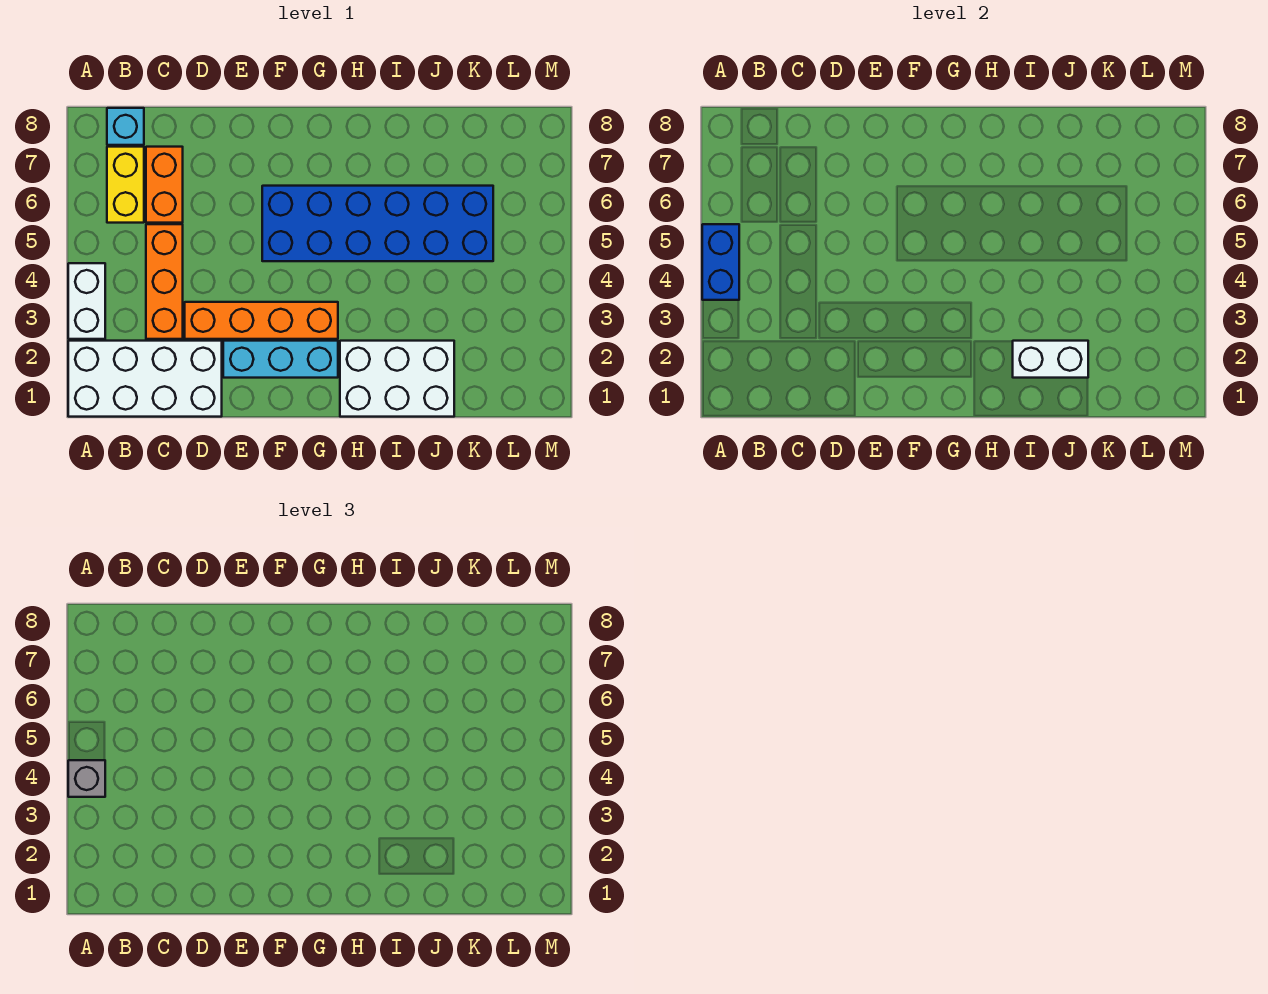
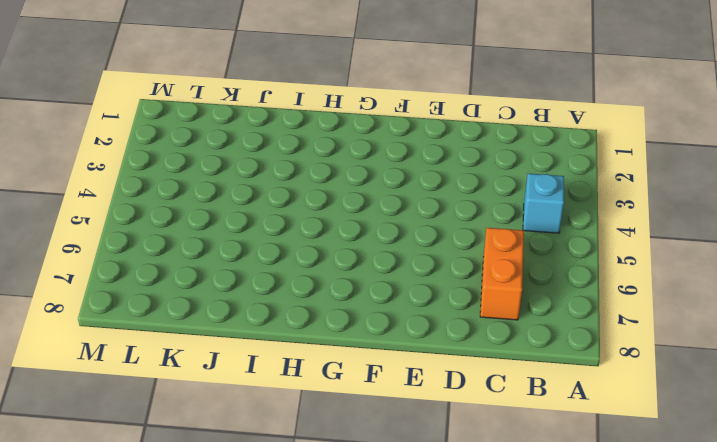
cyan brick B4 level 1 -> cyan brick B8 level 1
none -> white brick A1:D2 level 1
none -> white brick A3:A4 level 1
none -> yellow brick B6:B7 level 1

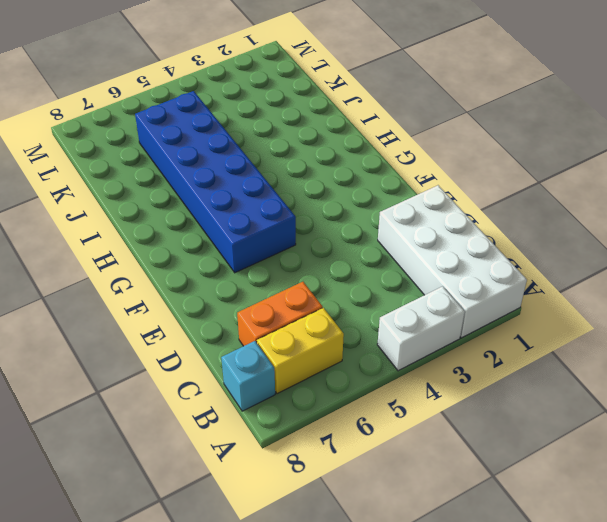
none -> orange brick C3:C5 level 1
none -> orange brick D3:G3 level 1
none -> cyan brick E2:G2 level 1

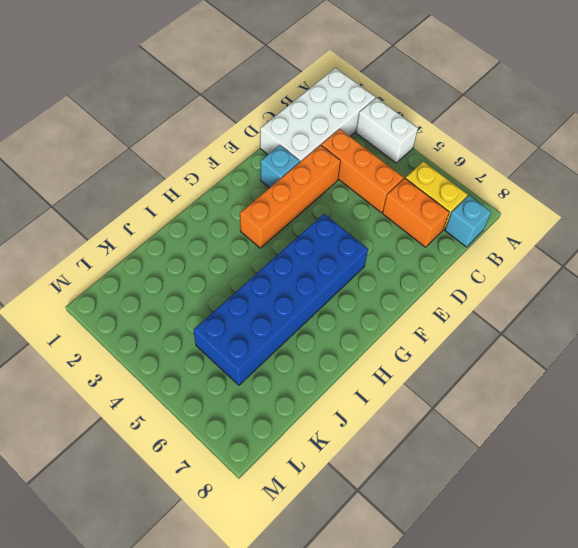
cyan brick E2 level 1 -> cyan brick E2:G2 level 1
none -> white brick H1:J2 level 1
none -> blue brick A4:A5 level 2
none -> white brick I2:J2 level 2

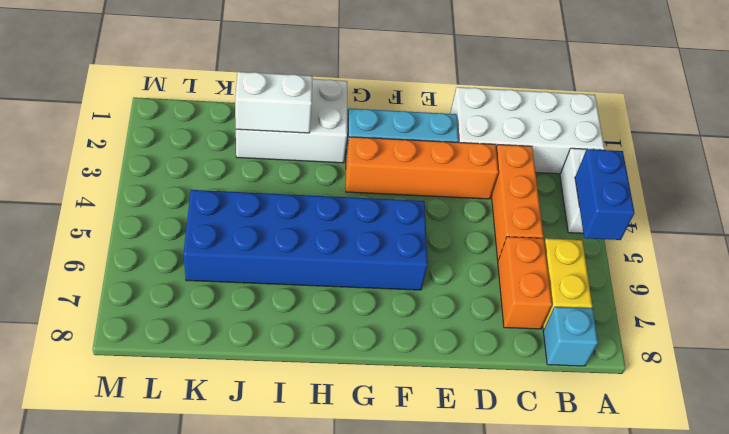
none -> grey brick A4 level 3

